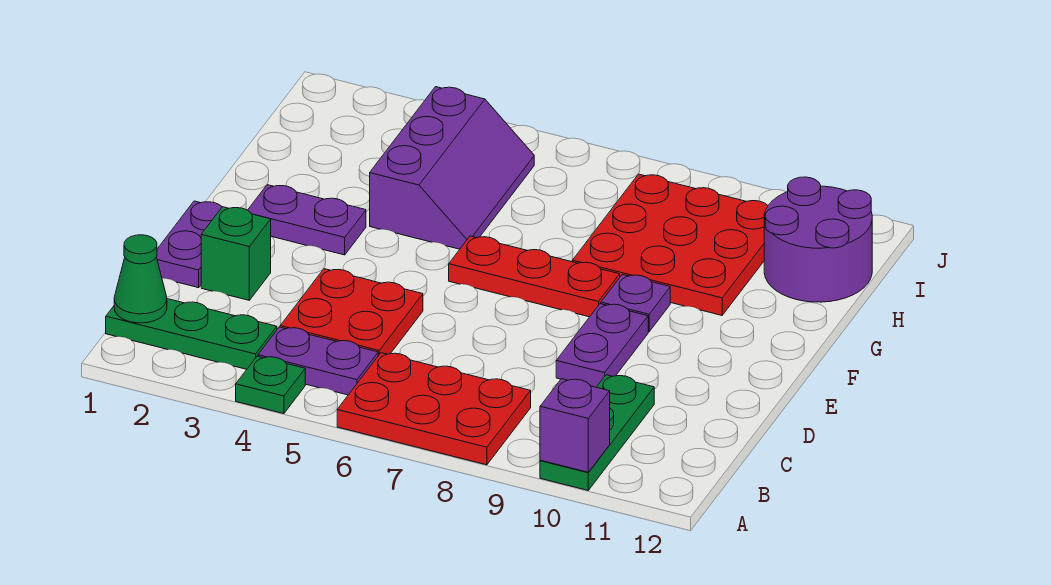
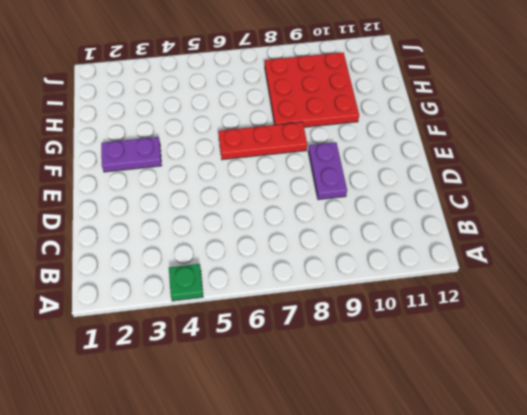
none -> red plate A6:B8 level 1
none -> green plate A10:C10 level 1
none -> green plate B1:B3 level 1

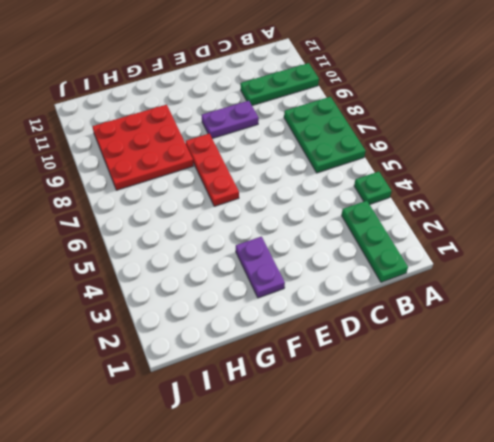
green plate A6:B8 level 1 -> red plate A6:B8 level 1
none -> purple plate B4:B5 level 1
none -> red plate C4:D5 level 1
none -> purple plate D1:E1 level 1

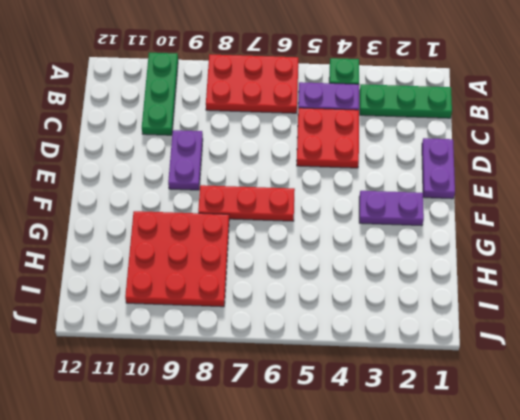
none -> green brick D2 level 1
none -> purple plate F9 level 1
none -> purple slope G4:I5 level 1 top 4

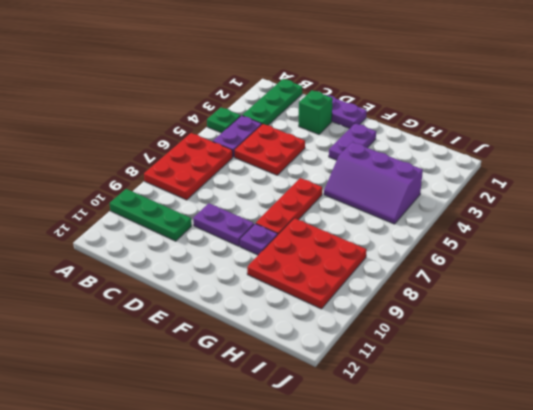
none -> purple round brick H11:I12 level 1
none -> purple brick A10 level 2
none -> green cone B1 level 2

